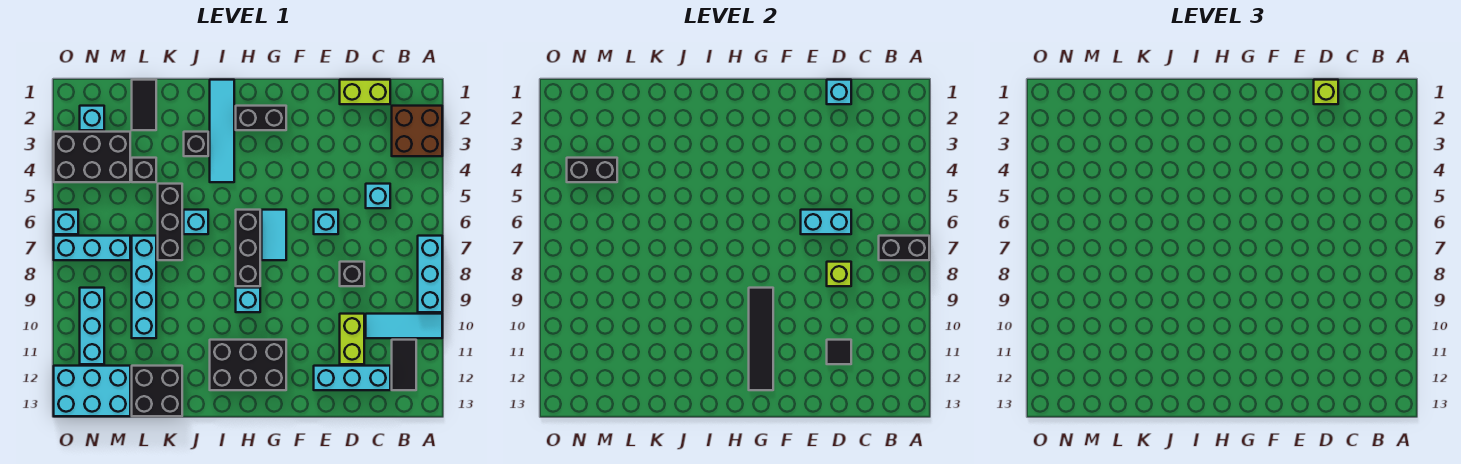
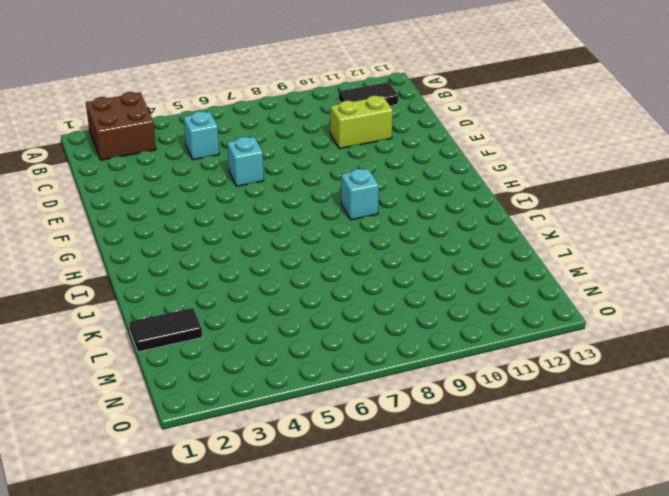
none -> cyan brick A7:A9 level 1
none -> cyan tile A10:C10 level 1
none -> lime brick C1:D1 level 1
none -> cyan brick C12:E12 level 1

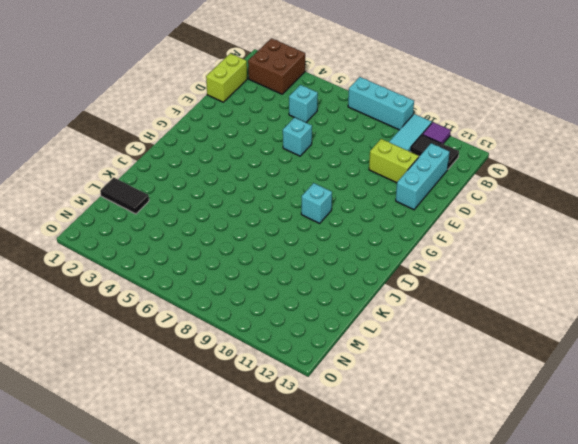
purple tile A11 level 1 -> none
none -> black brick D8 level 1
none -> black brick G2:H2 level 1
none -> cyan tile G6:G7 level 1
none -> black brick G11:I12 level 1

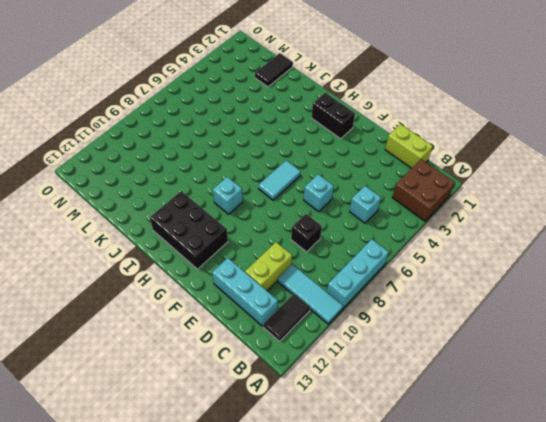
none -> black brick H6:H8 level 1
none -> cyan tile I1:I4 level 1
none -> black brick J3 level 1
none -> cyan brick J6 level 1

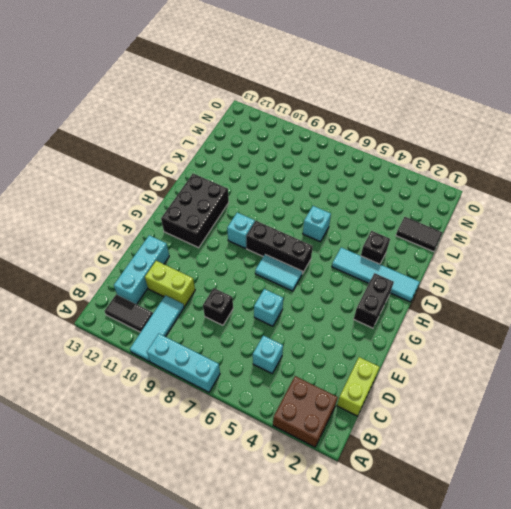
none -> black brick K5:K7 level 1
none -> black brick K12:L13 level 1
none -> black brick L4 level 1
none -> cyan brick L7:L10 level 1

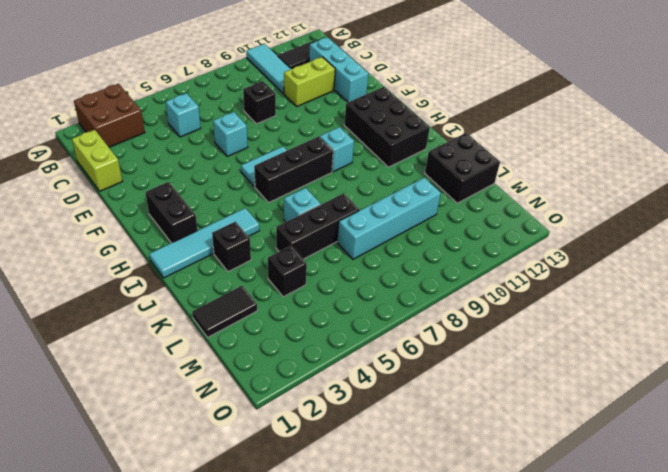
none -> cyan brick A7:A9 level 1
none -> black brick M3:O4 level 1
none -> cyan brick M7:O7 level 1
none -> cyan brick M12:O13 level 1

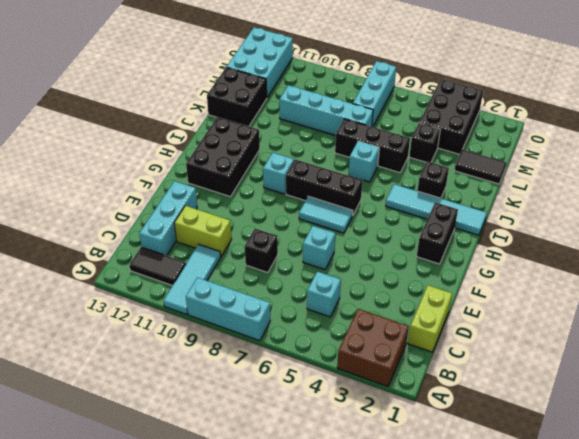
none -> cyan brick N2 level 1
none -> cyan brick N9:N11 level 1
none -> cyan brick O6 level 1
none -> black brick A7:B7 level 2

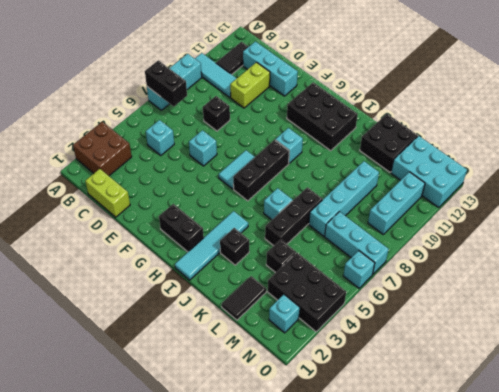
none -> cyan brick D1 level 2
none -> cyan brick D6:E6 level 2
none -> lime brick D8 level 2
none -> black tile D11 level 2

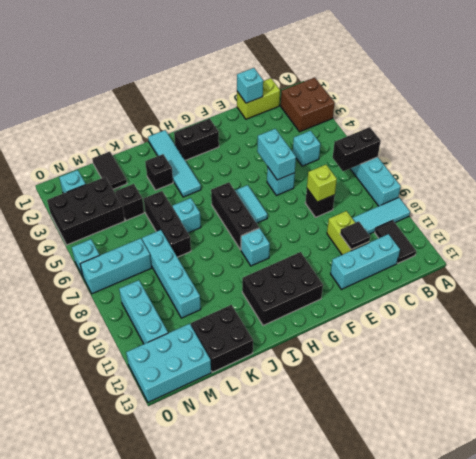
cyan brick E5:E6 level 2 -> cyan brick D6:E6 level 2
none -> black tile G9:G12 level 2
none -> black brick M4:N4 level 2
none -> lime brick D1 level 3

